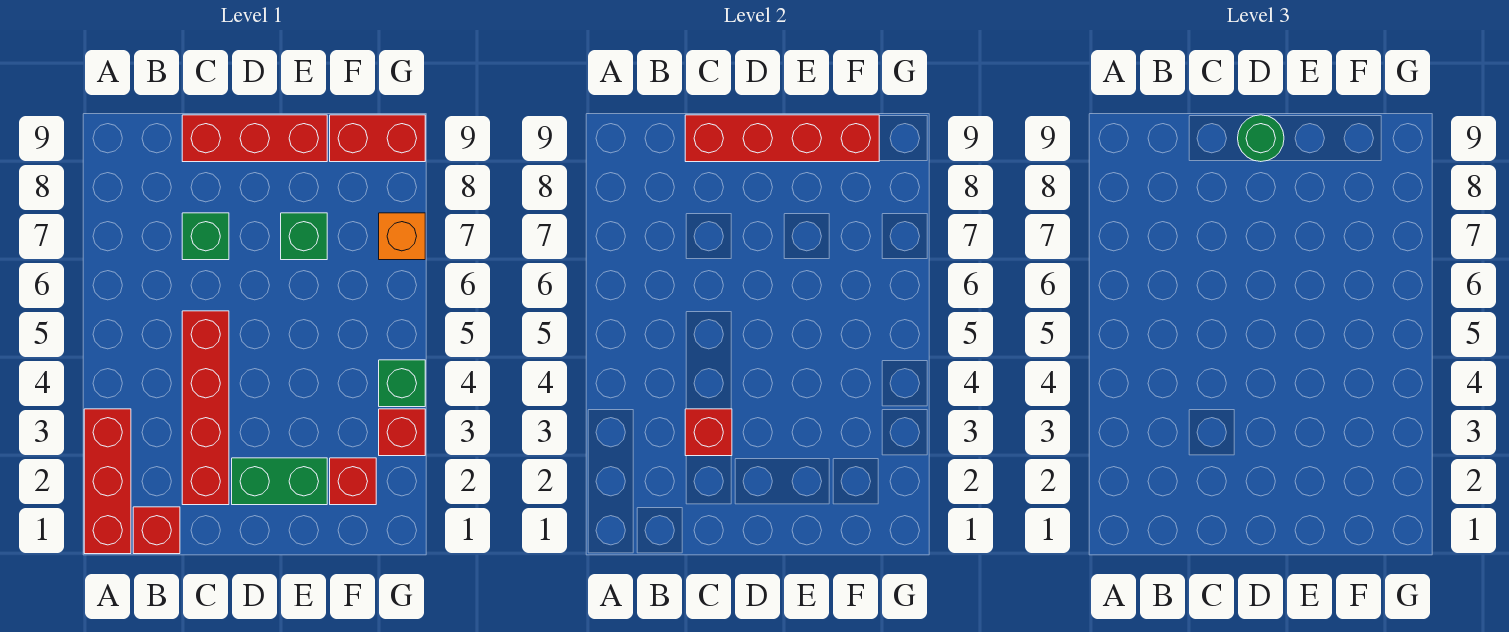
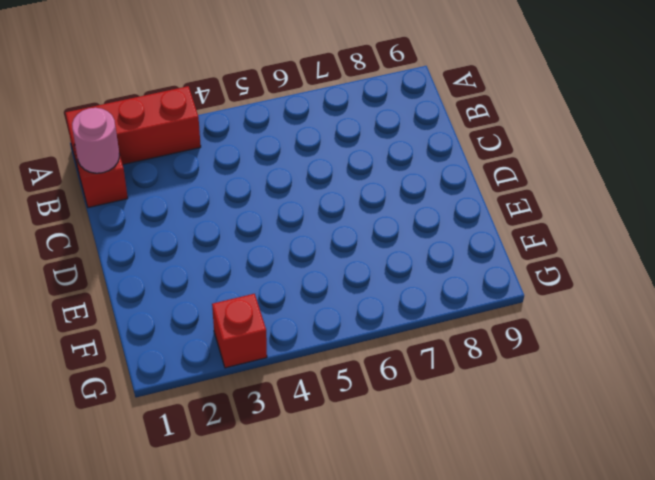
pink round brick B1 level 2 -> none
none -> red brick C2:C5 level 1
none -> green brick C7 level 1
none -> red brick C9:E9 level 1

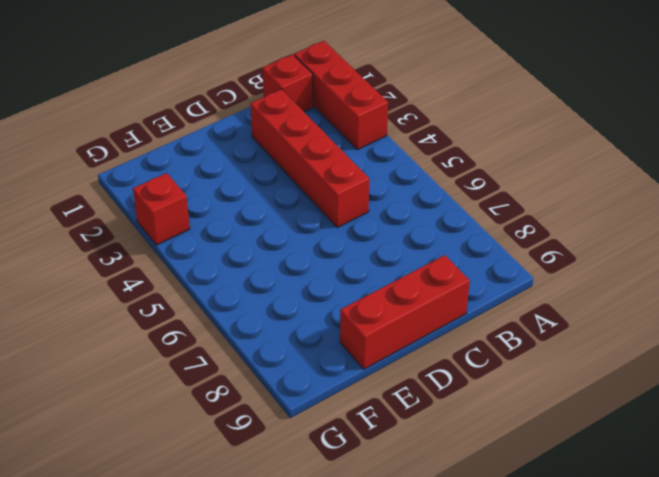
none -> green brick C7 level 1
none -> green brick D2:E2 level 1
none -> green brick E7 level 1

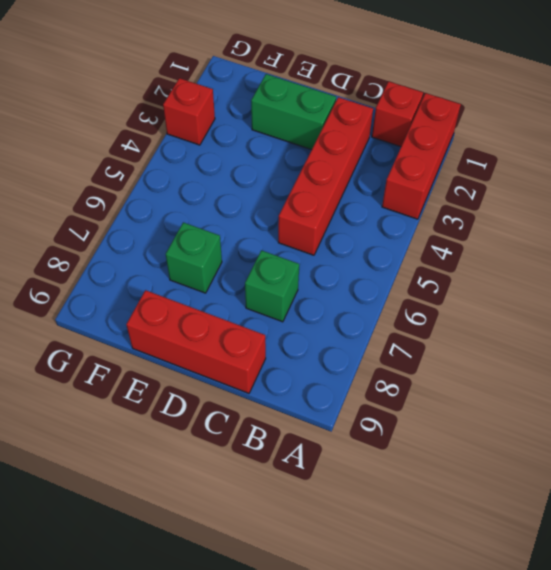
none -> red brick F2 level 1
none -> red brick F9:G9 level 1
none -> green brick G4 level 1

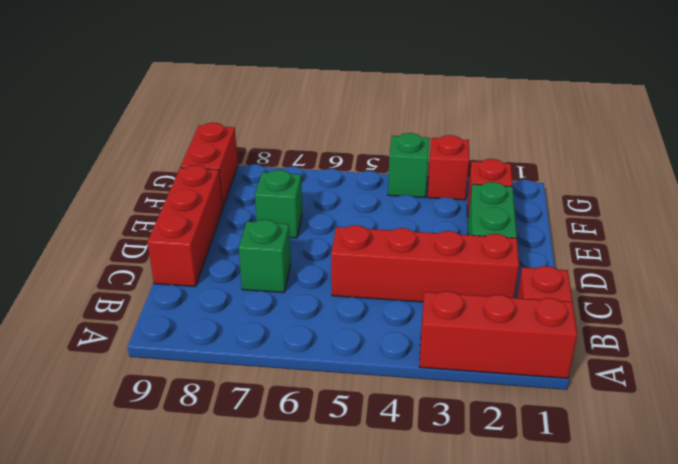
none -> orange brick G7 level 1
none -> red brick C3 level 2
none -> red brick C9:F9 level 2

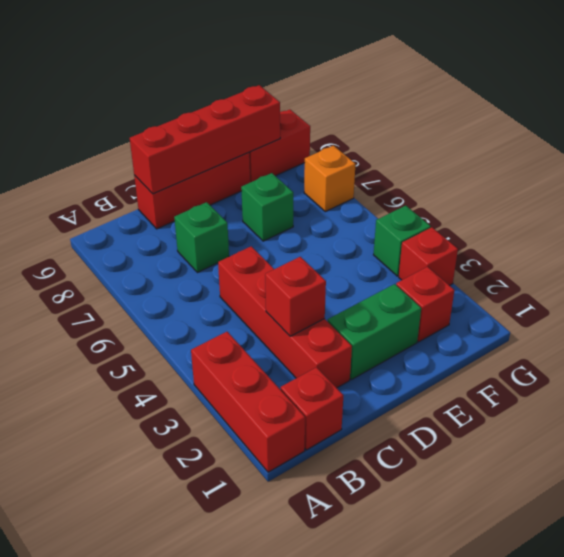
none -> green round brick D9 level 3

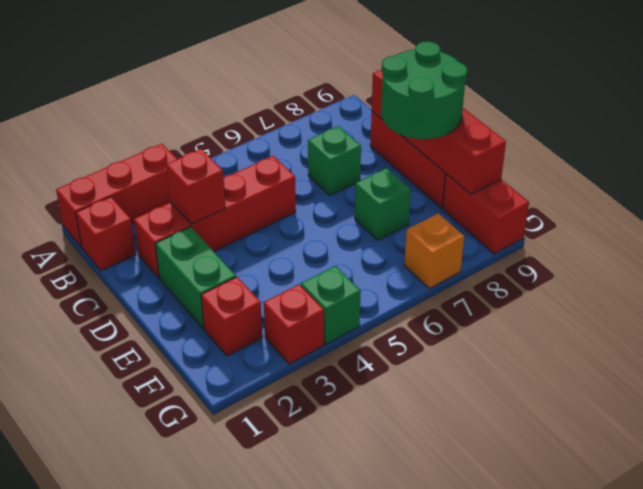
green round brick D8:E9 level 3 -> green round brick D9 level 3

